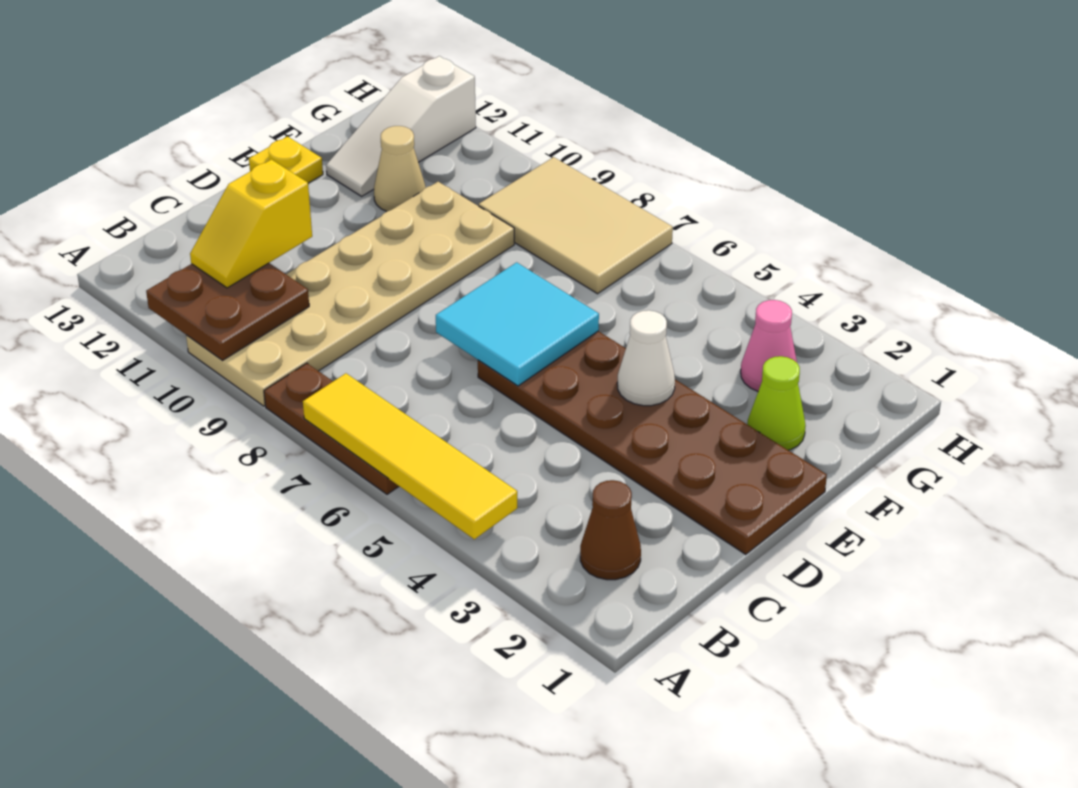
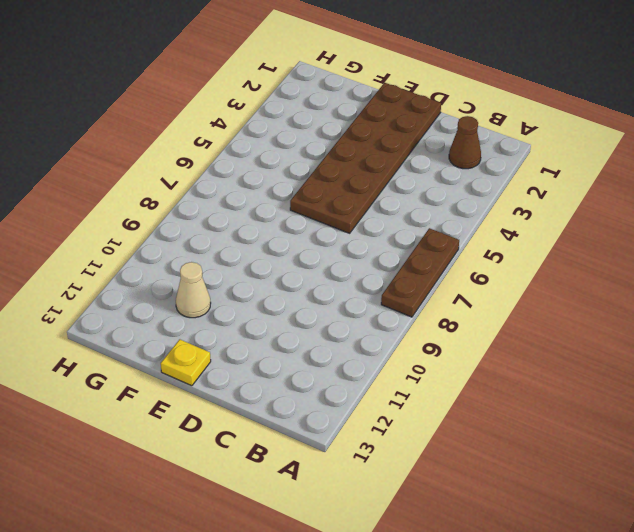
none -> tan plate A9:F10 level 1
none -> lime cone F2 level 1
none -> white slope F12:H12 level 1 top H

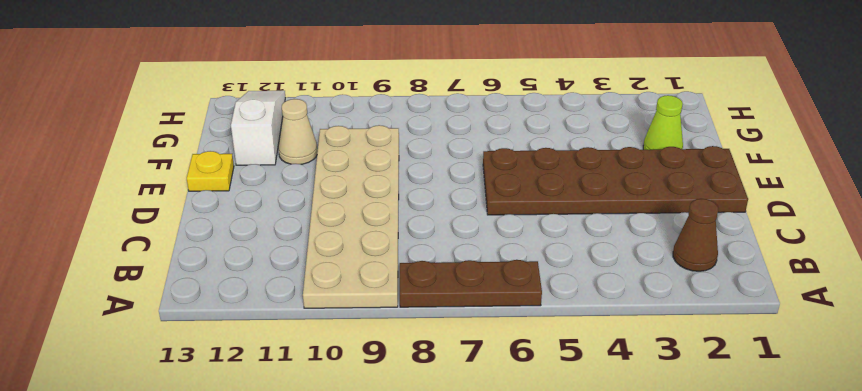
white slope F12:H12 level 1 top F -> white slope F12:H12 level 1 top H
none -> pink cone G3 level 1
none -> tan tile G7:H9 level 1
none -> yellow tile A4:A7 level 2

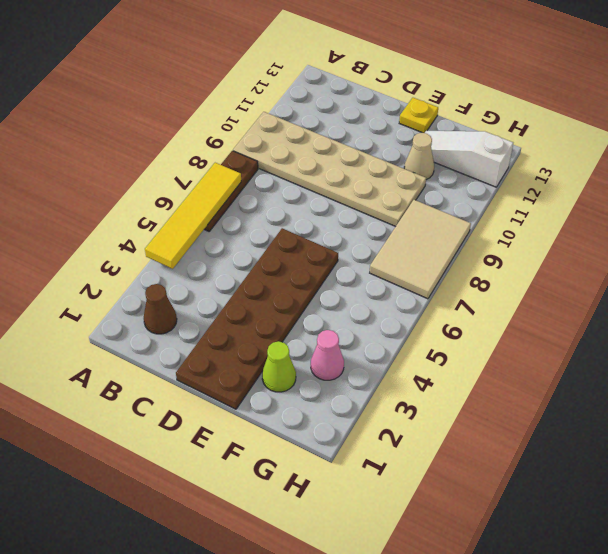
none -> brown plate A10:B11 level 2
none -> cyan tile D6:E7 level 2
none -> white cone E4 level 2

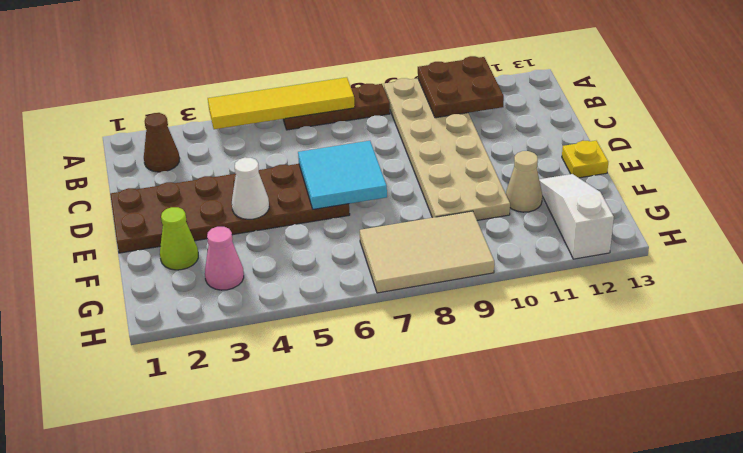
none -> yellow slope B11:C11 level 3 top C

